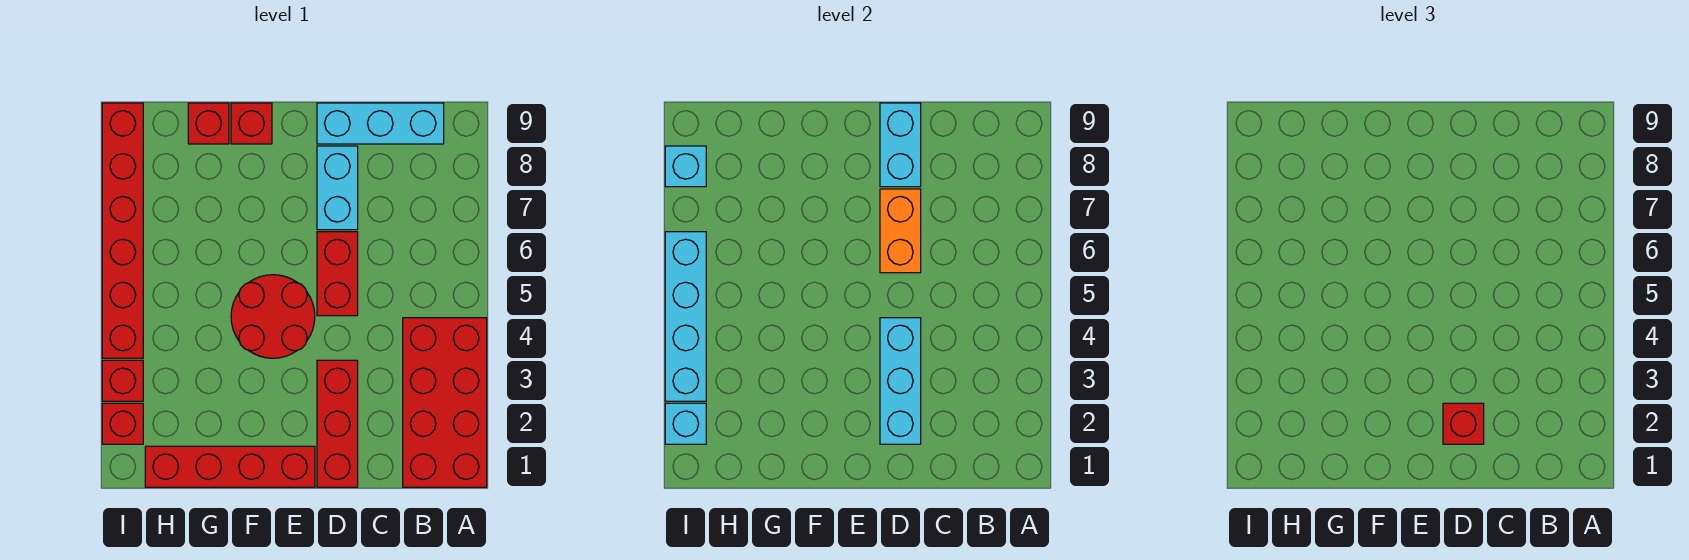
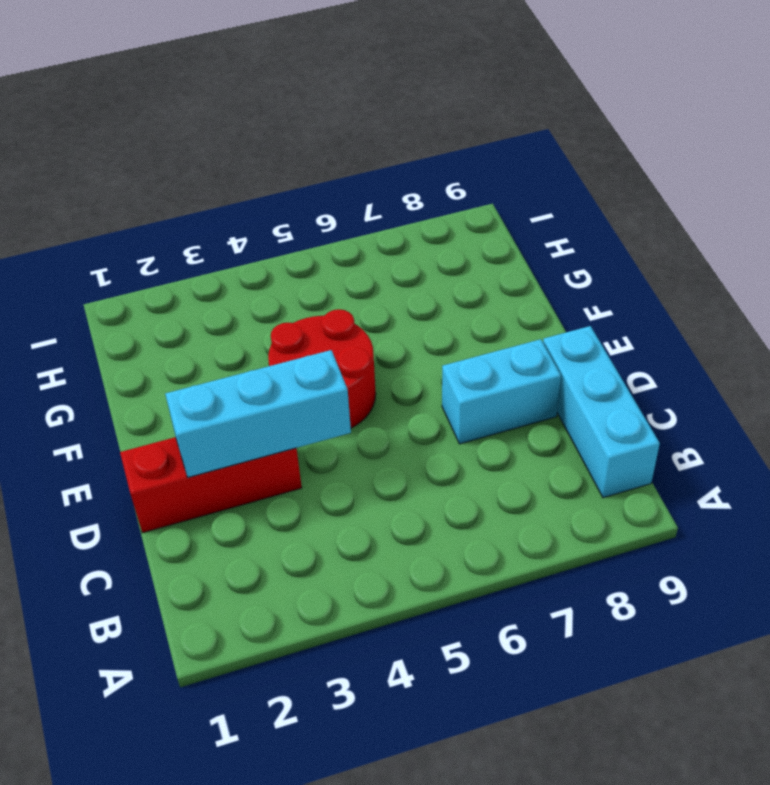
none -> red brick A1:B4 level 1
none -> red brick D5:D6 level 1
none -> red brick E1:H1 level 1

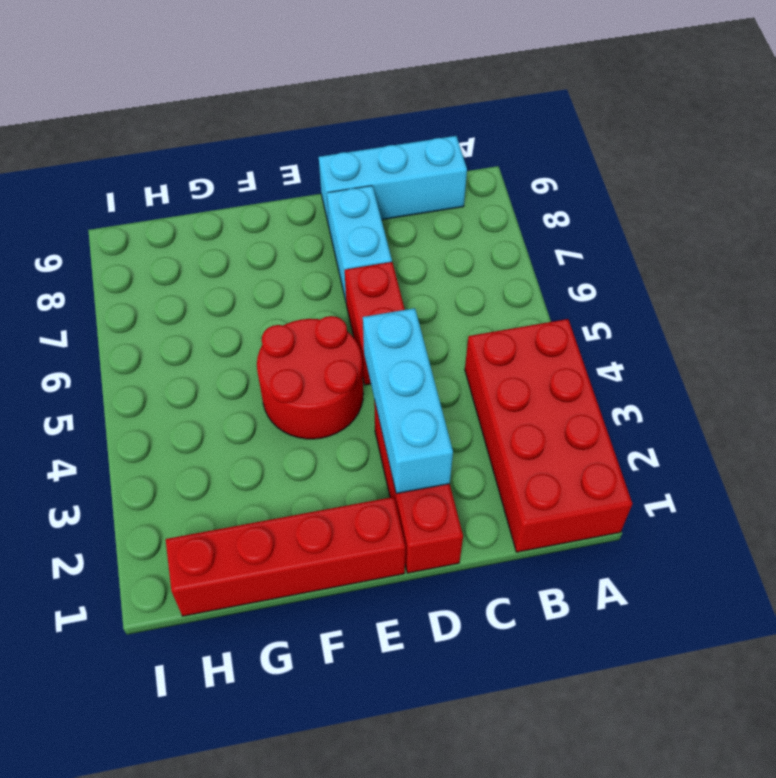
none -> red brick F9 level 1
none -> red brick G9 level 1
none -> red brick I2 level 1

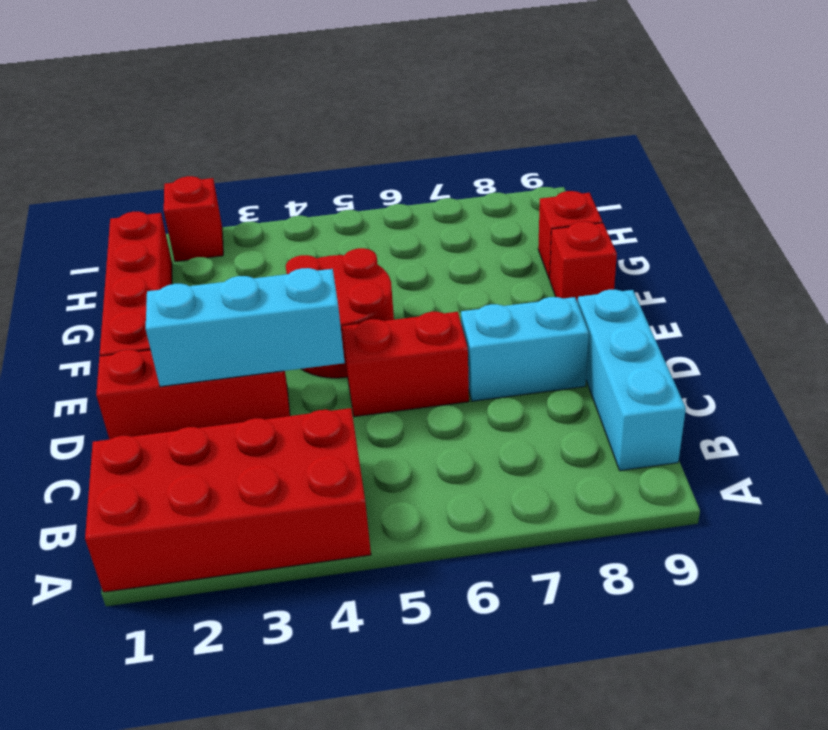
none -> red brick I3 level 1
none -> red brick I4:I9 level 1
none -> orange brick D6:D7 level 2

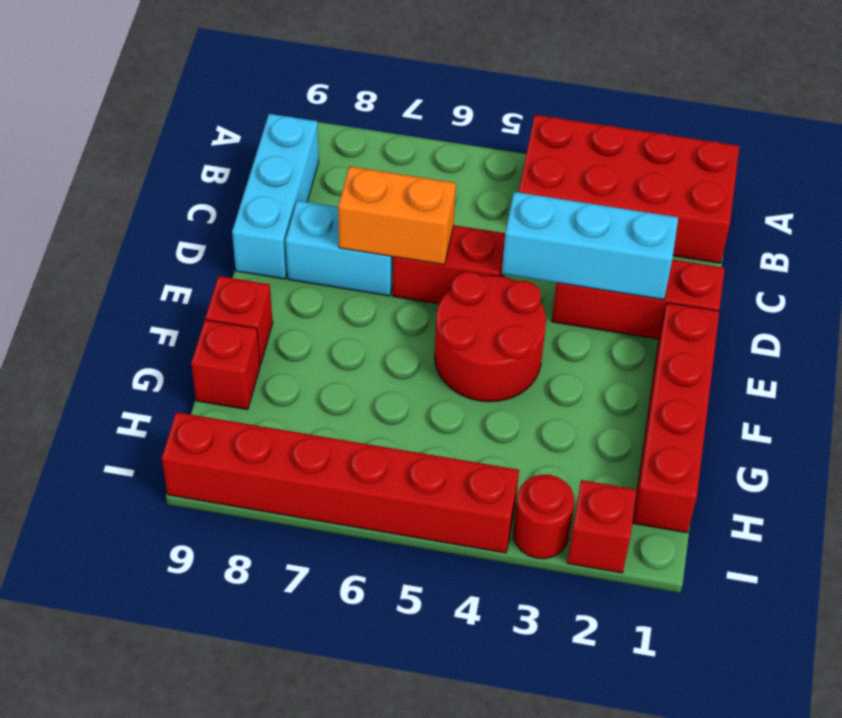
red round brick I3 level 1 -> red brick I3 level 1
none -> cyan brick D8:D9 level 2
none -> cyan brick I2 level 2
none -> cyan brick I3:I6 level 2

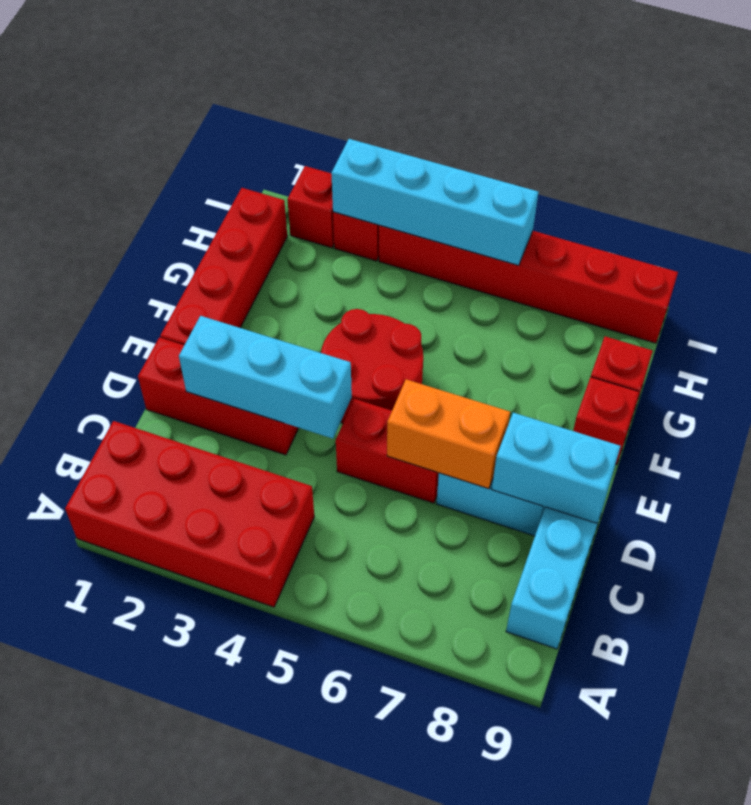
none -> cyan brick I2 level 2
none -> cyan brick I8 level 2
none -> red brick D2 level 3

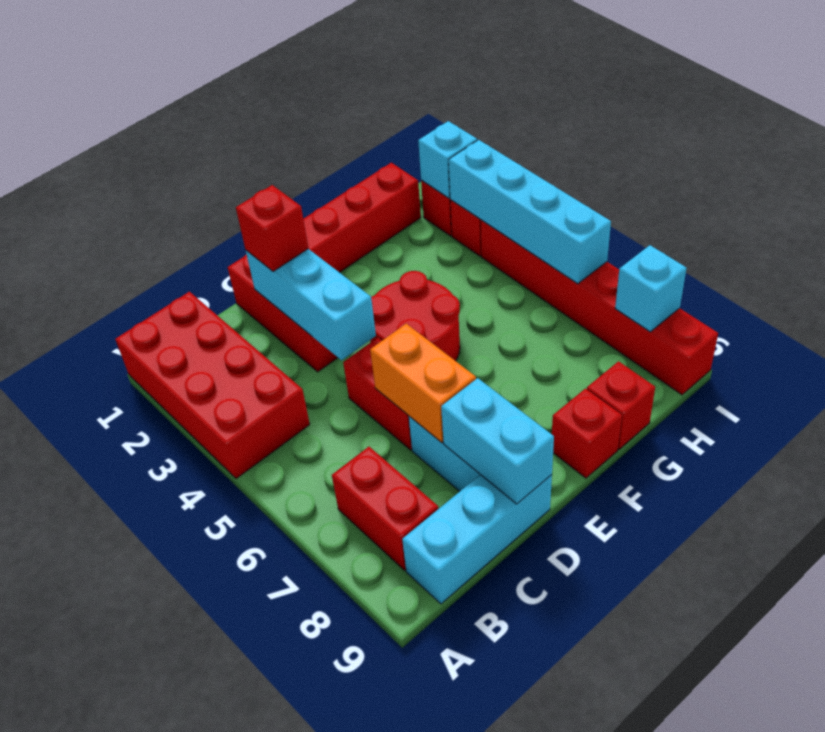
red brick B7:B8 level 1 -> none

